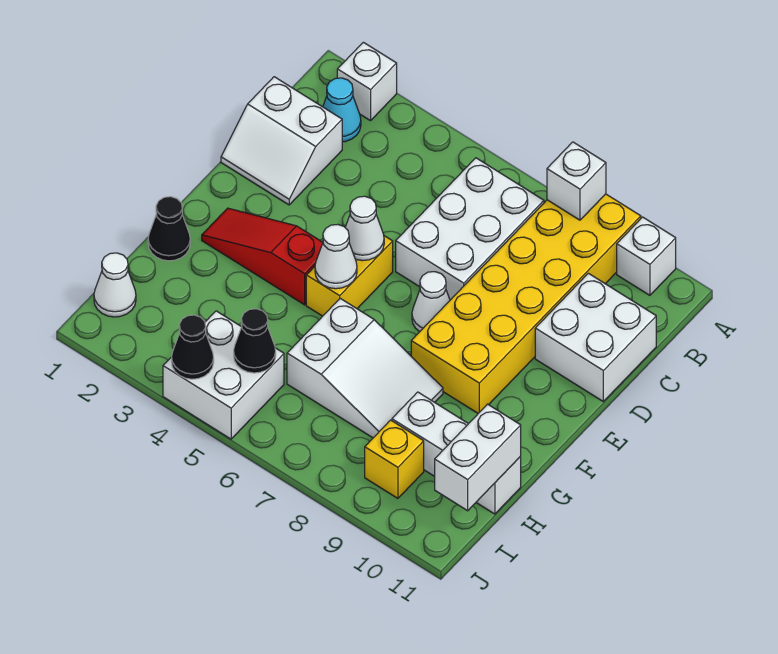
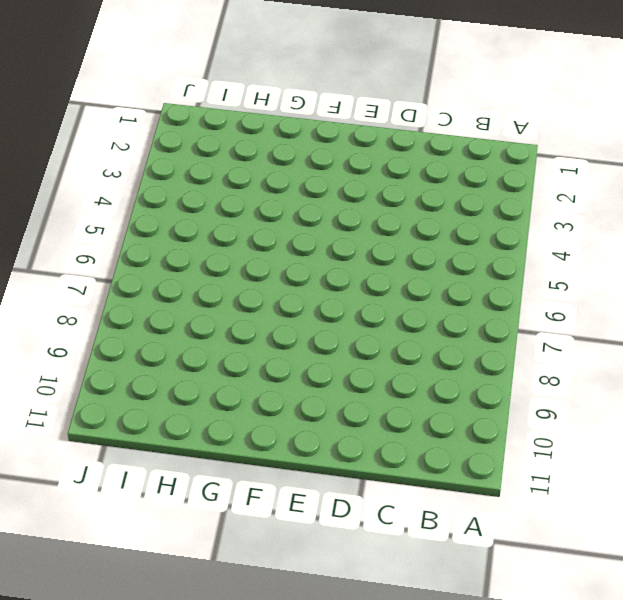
none -> white brick A2 level 1
none -> yellow brick A8:F9 level 1
none -> white brick A10 level 1

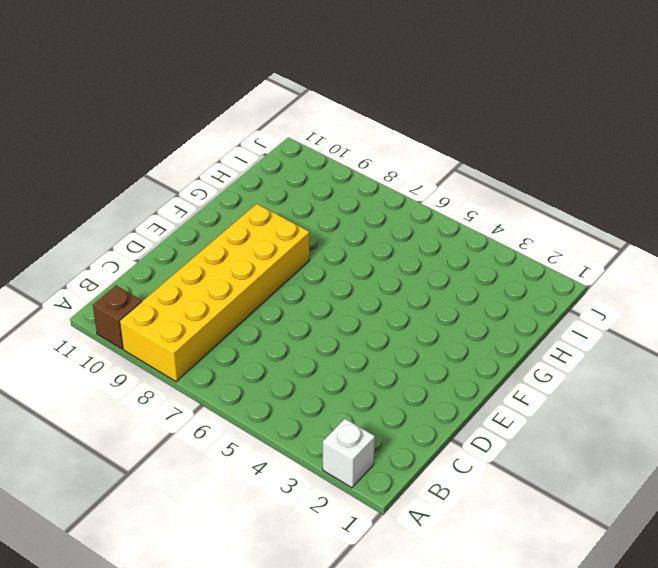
brown brick A10 level 1 -> white brick A10 level 1
none -> cyan cone B2 level 1
none -> white brick B6:D7 level 1
none -> white slope C1:D2 level 1 top C

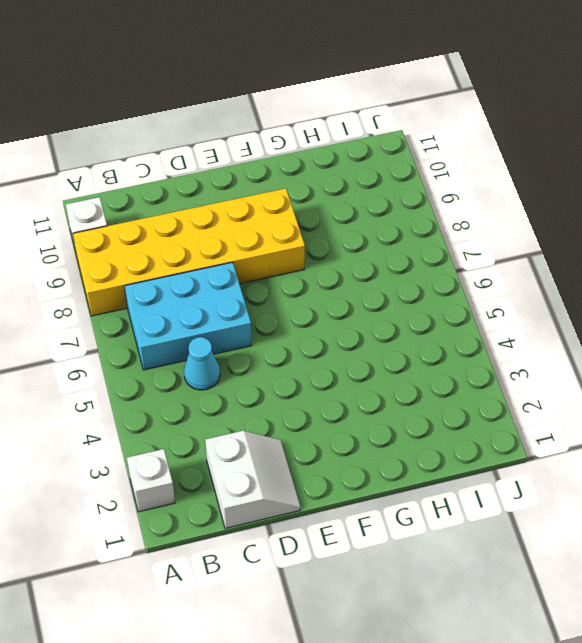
cyan brick B6:D7 level 1 -> white brick B6:D7 level 1
cyan cone C5 level 1 -> cyan cone B2 level 1
none -> white brick C10:D11 level 1
none -> yellow brick E5:F5 level 1
none -> white cone E7 level 1

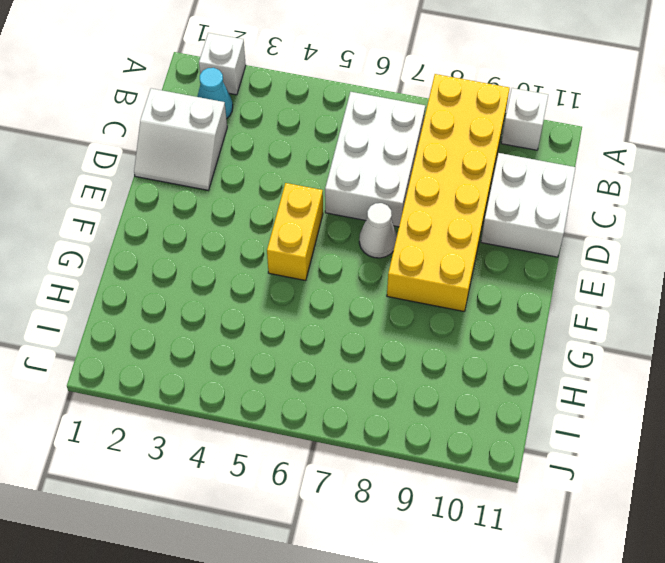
none -> red slope F2:F4 level 1 top 4
none -> black cone G1 level 1
none -> white slope G6:H8 level 1 top 6

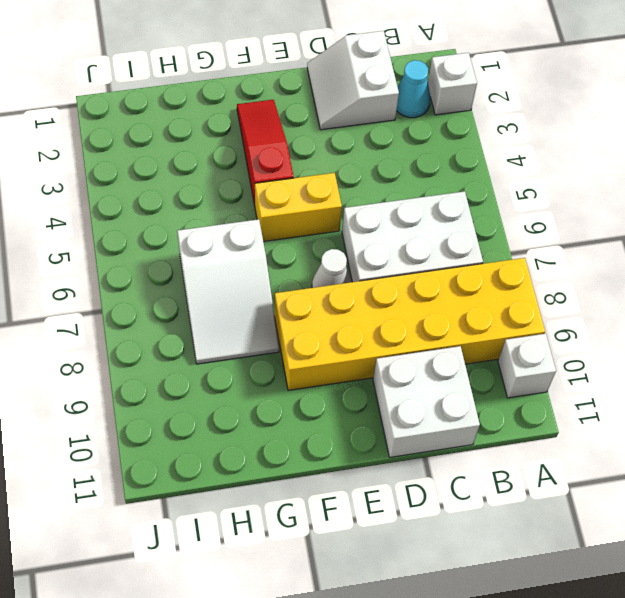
none -> black cone G1 level 1
none -> white brick H9:H11 level 1
none -> white cone I1 level 1

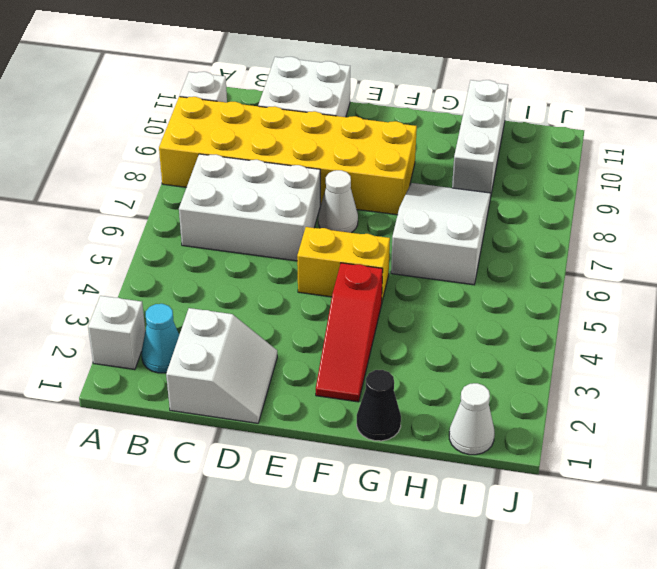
none -> white brick I4:J5 level 1
none -> yellow brick I9 level 1
none -> white brick A8 level 2

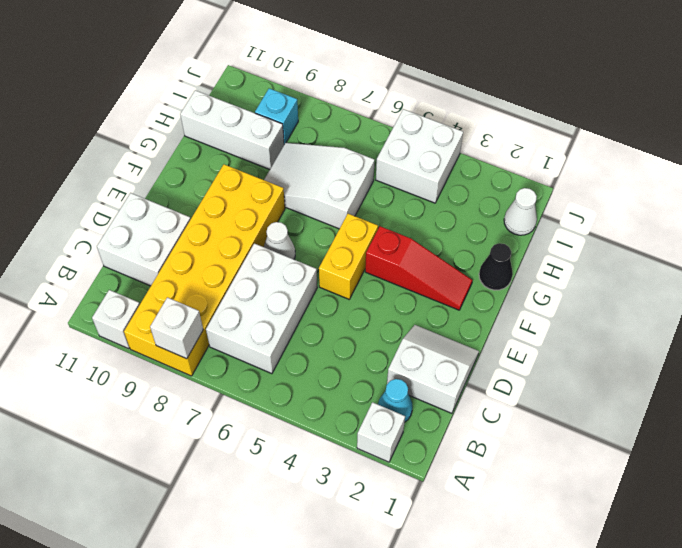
cyan brick I9 level 1 -> yellow brick I9 level 1
none -> white cone E5 level 2
none -> white cone F5 level 2
none -> white brick H11:I11 level 2

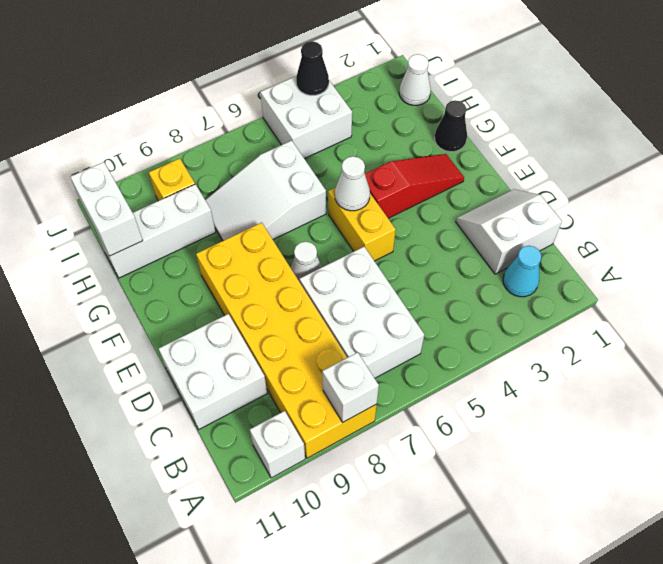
none -> white brick A2 level 1
none -> white cone E5 level 2
none -> black cone I5 level 2

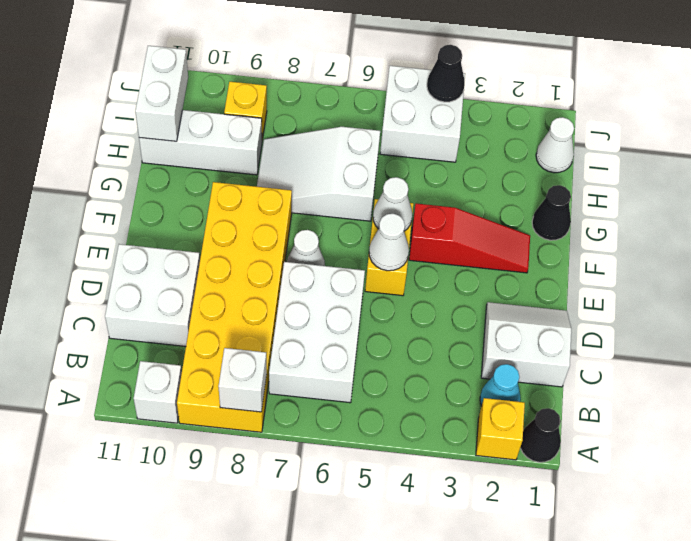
black cone A1 level 1 -> black cone I5 level 2
yellow brick A2 level 1 -> white brick A2 level 1

